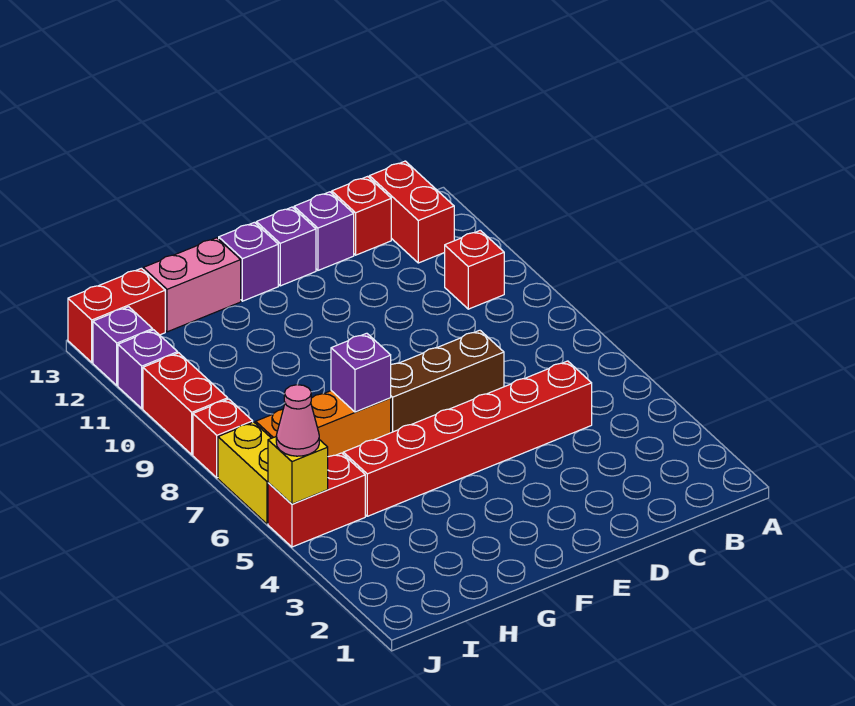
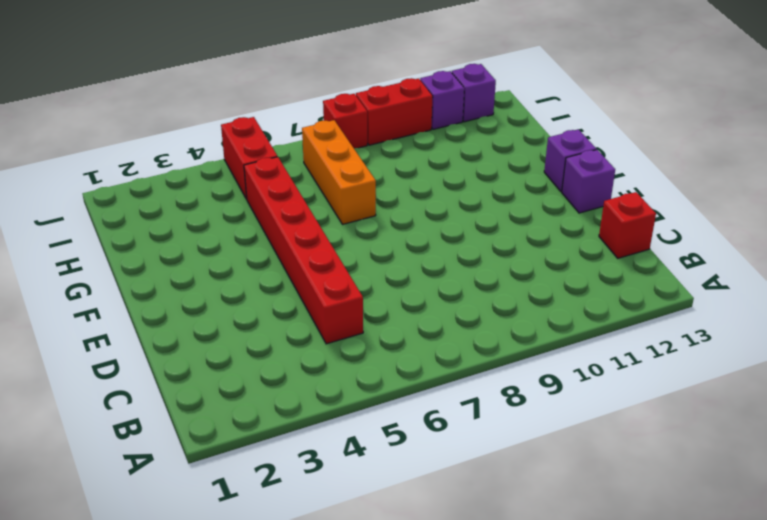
none -> red brick B10 level 1
none -> red brick B12:B13 level 1
none -> brown brick D7:F7 level 1

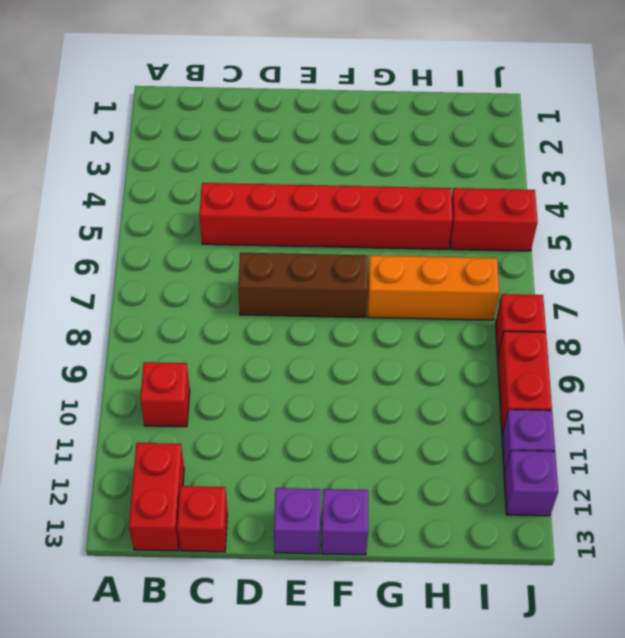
none -> purple brick D13 level 1
none -> pink brick G13:H13 level 1
none -> red brick I13:J13 level 1

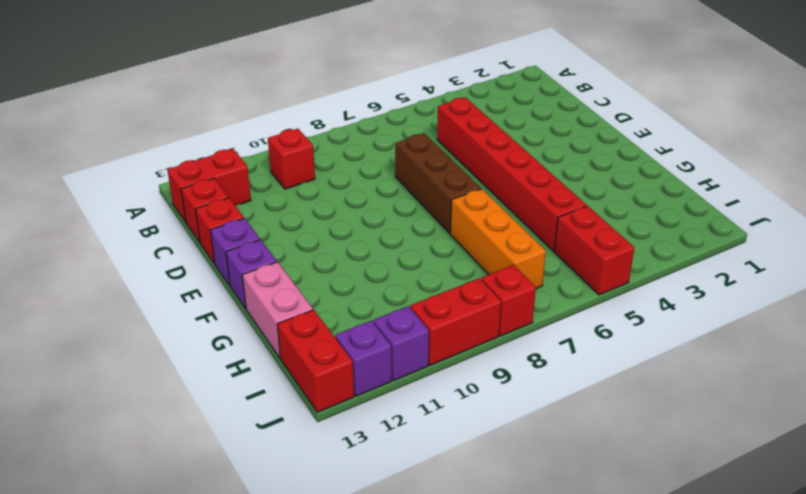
red brick D13 level 1 -> purple brick D13 level 1
none -> yellow brick J6:J7 level 1
none -> purple brick G7 level 2
none -> yellow brick J5 level 2

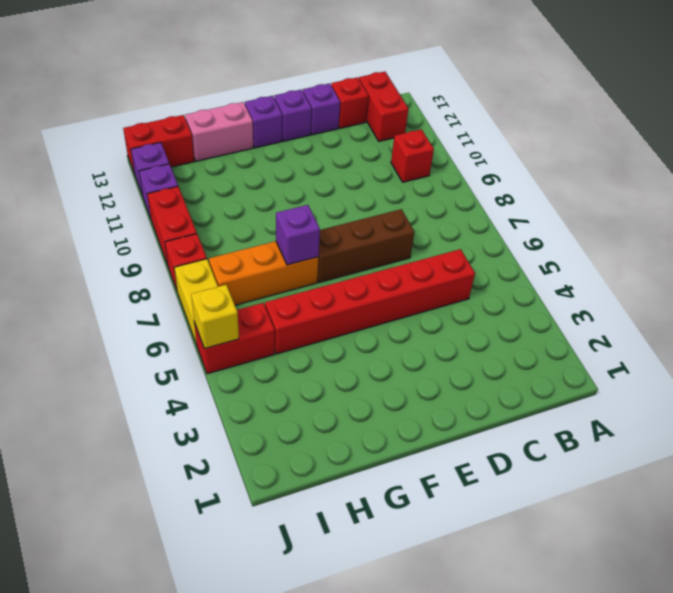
none -> pink cone J5 level 3

